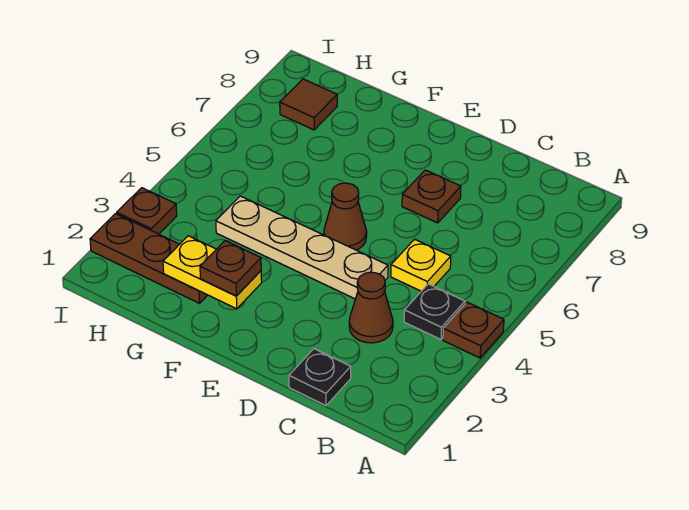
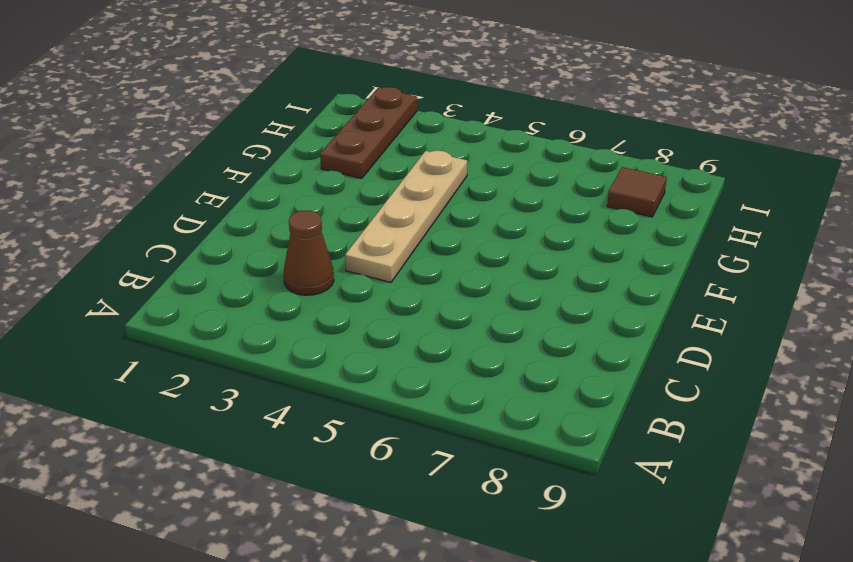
none -> brown plate A4 level 1
none -> black plate B4 level 1
none -> black plate C1 level 1

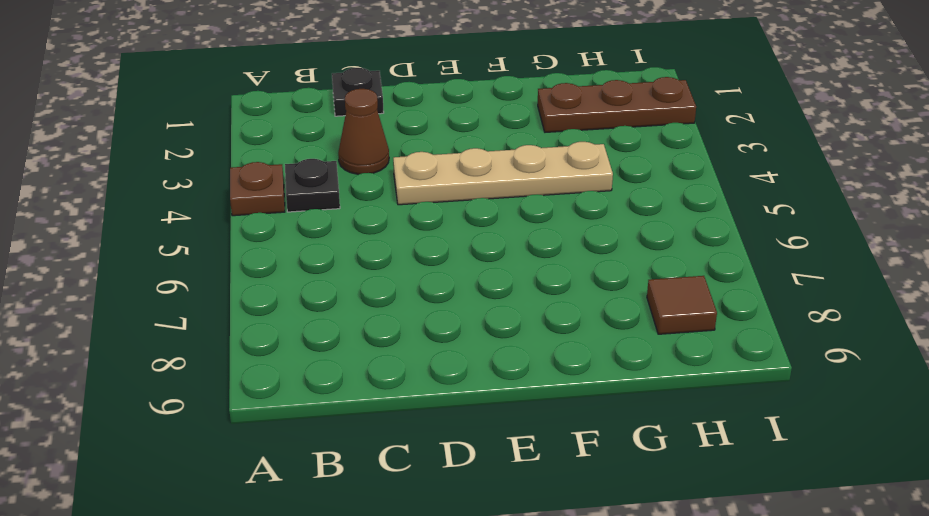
none -> yellow plate C5 level 1
none -> brown plate D7 level 1
none -> brown cone E5 level 1

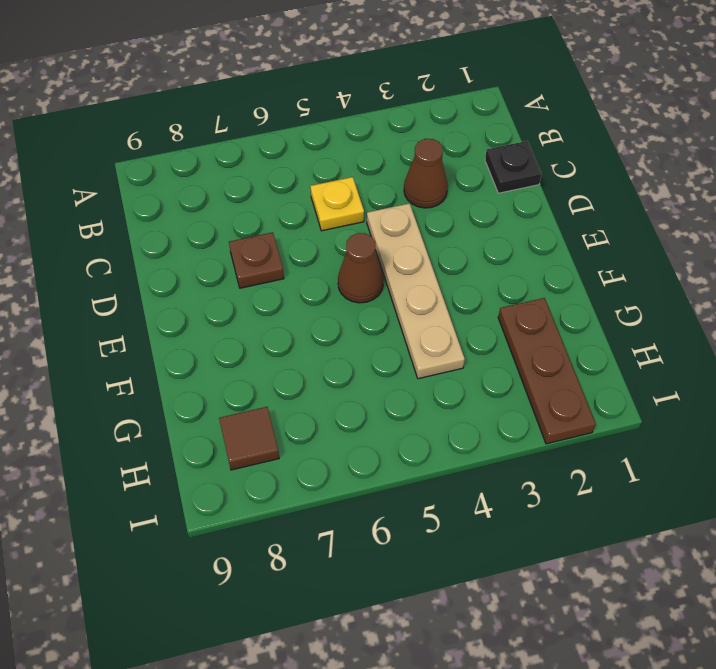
none -> brown plate A4 level 1
none -> black plate B4 level 1
none -> brown plate I3 level 1

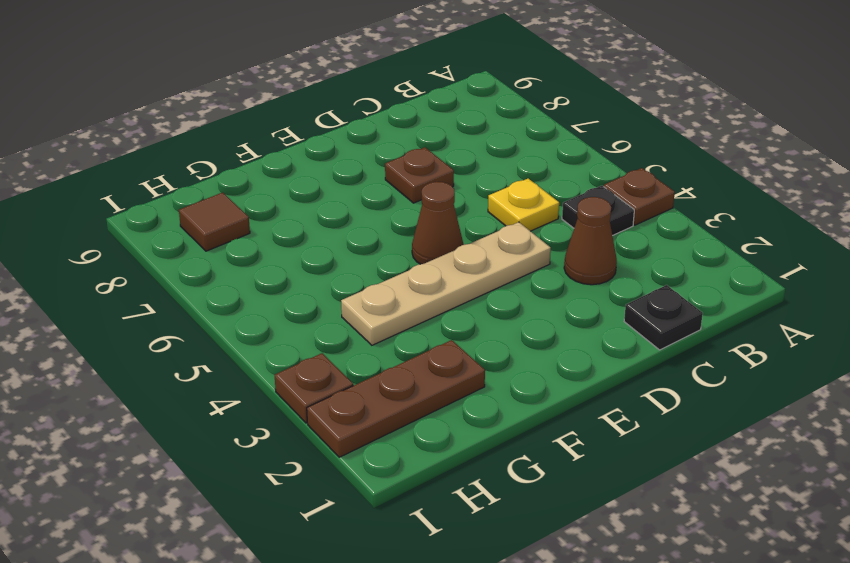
none -> yellow plate F2:G2 level 2
none -> brown plate F2 level 3

